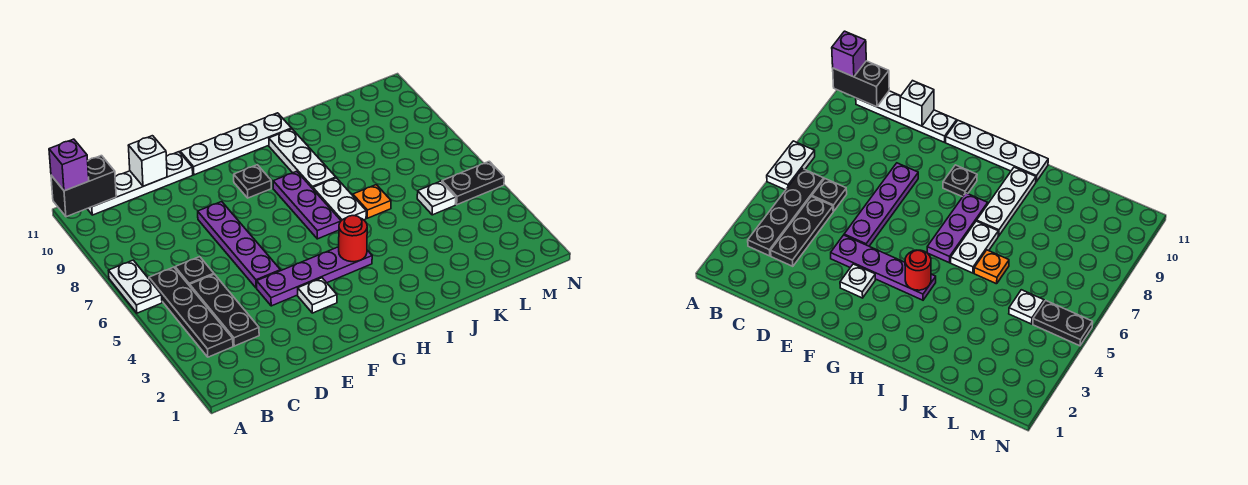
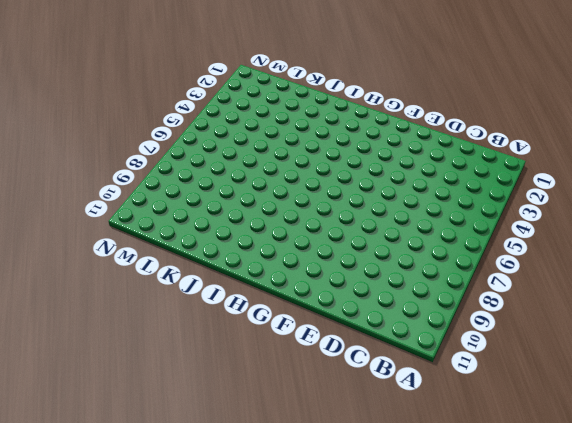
none -> white plate A6:A7 level 1
none -> black plate B3:B6 level 1
none -> white plate B11:E11 level 1

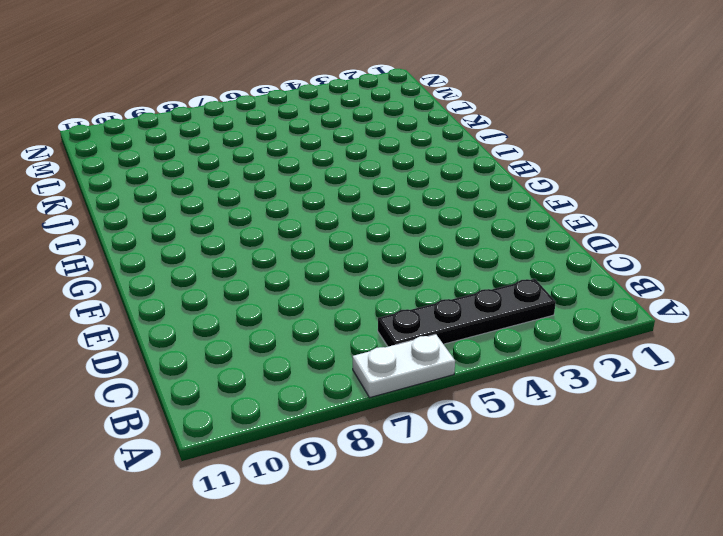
none -> white plate B11:E11 level 1
none -> black plate C3:C5 level 1
none -> black plate C6 level 1

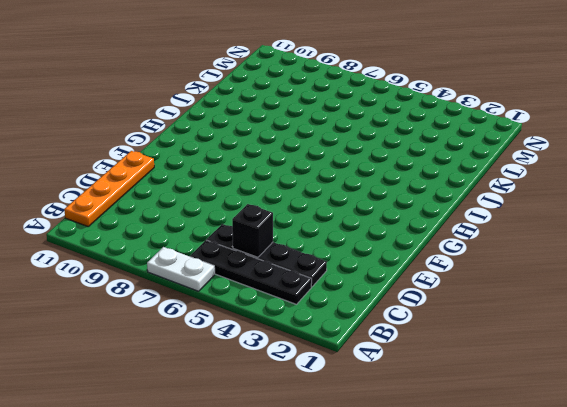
orange plate B11:E11 level 1 -> white plate B11:E11 level 1
black brick C5 level 2 -> none
none -> purple plate E4:H4 level 1
none -> purple plate E5:E8 level 1
none -> white plate F3 level 1

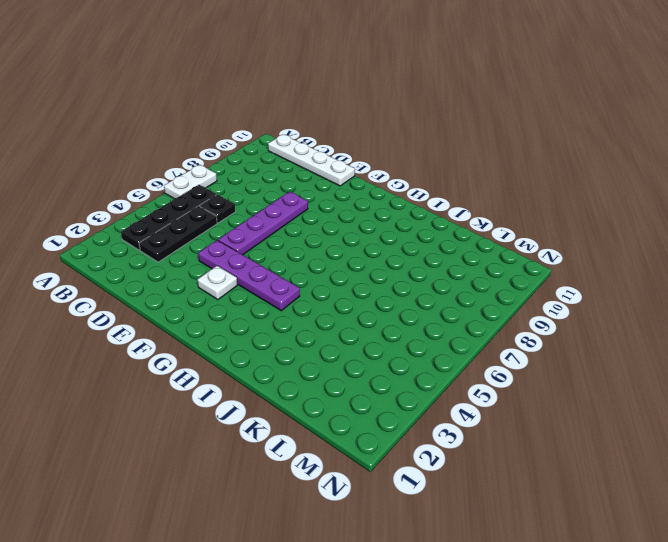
none -> white plate F11:I11 level 1
none -> black plate G9 level 1
none -> purple plate H6:H8 level 1

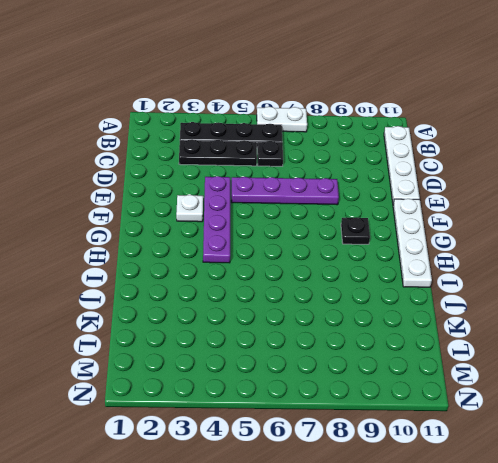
none -> purple plate H6:H8 level 1
none -> white plate I6:I7 level 1
none -> white plate I8:I10 level 1

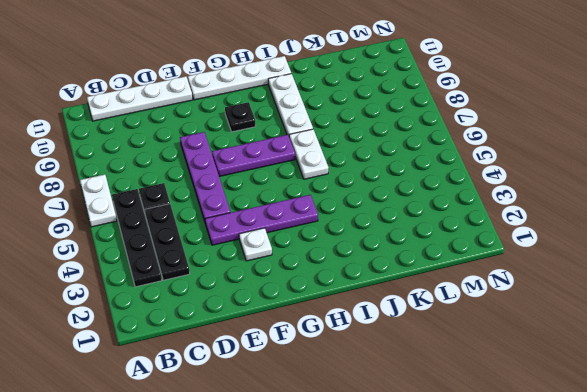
purple plate F7:H7 level 1 -> purple plate H6:H8 level 1
none -> orange plate J6 level 1
none -> white plate L5 level 1
none -> black plate M5:N5 level 1

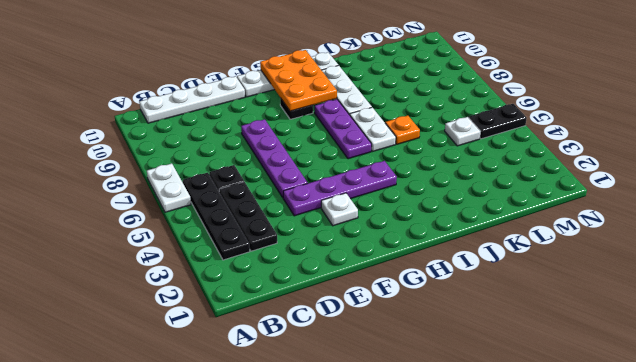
orange plate G9:H11 level 2 -> none
none -> black brick A11:B11 level 2
none -> white brick D11 level 2
none -> red round brick H4 level 2

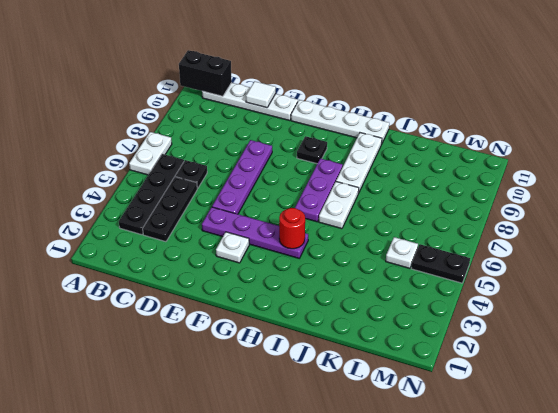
white tile D11 level 2 -> white brick D11 level 2
none -> orange plate J6 level 1
none -> purple brick A11 level 3

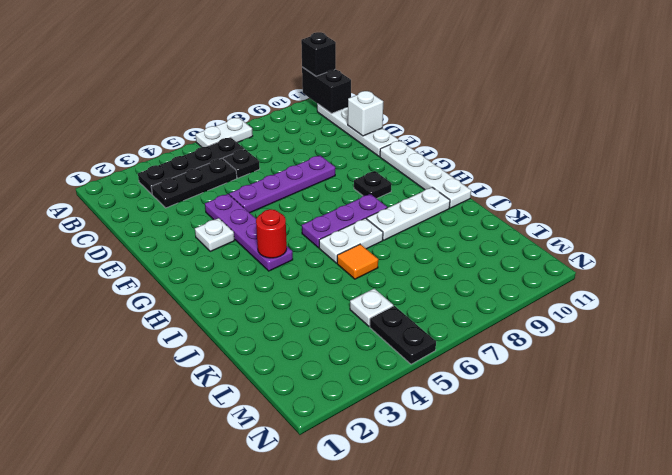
black brick A11 level 3 -> purple brick A11 level 3
orange tile J6 level 1 -> orange plate J6 level 1

